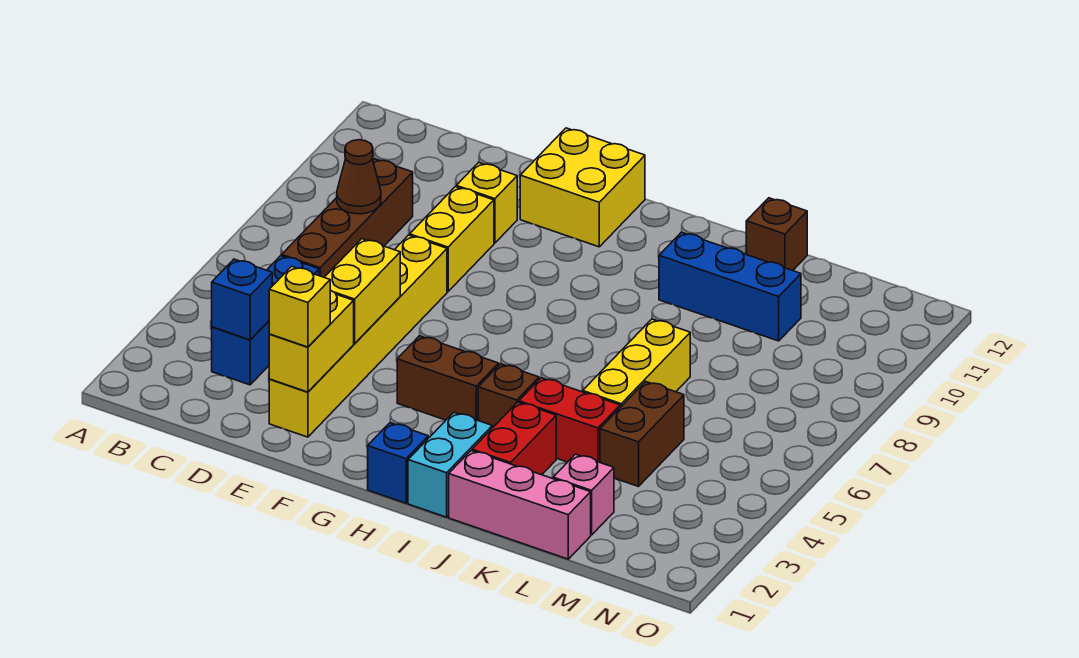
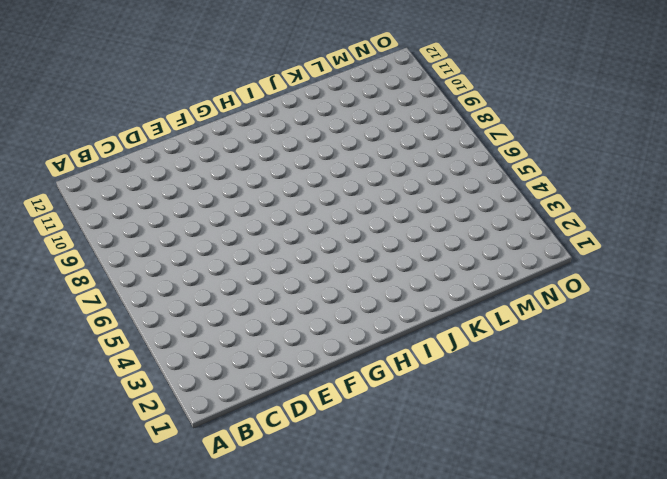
none -> blue brick C3:C5 level 1
none -> brown brick C6:C9 level 1
none -> yellow brick E2:E7 level 1

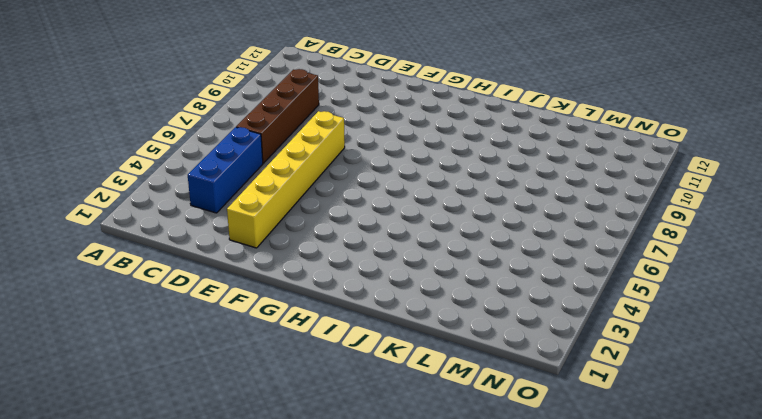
none -> yellow brick E8:E9 level 1
none -> yellow brick E10 level 1
none -> yellow brick F11:G12 level 1

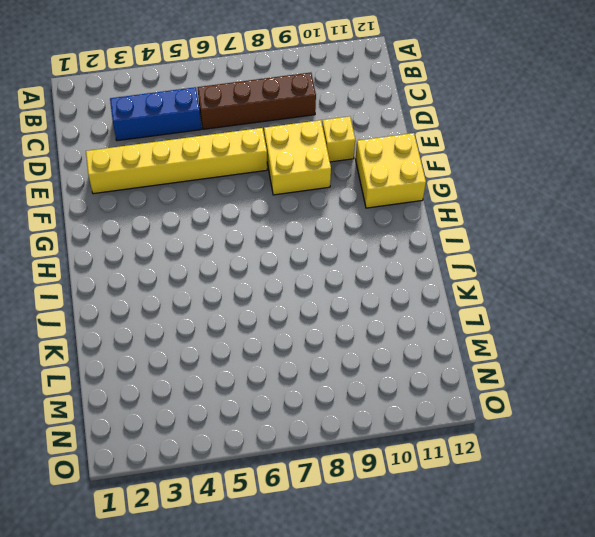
yellow brick E8:F9 level 1 -> yellow brick E8:E9 level 1
none -> brown brick G4:H4 level 1
none -> blue brick H1 level 1
none -> cyan brick I1:I2 level 1

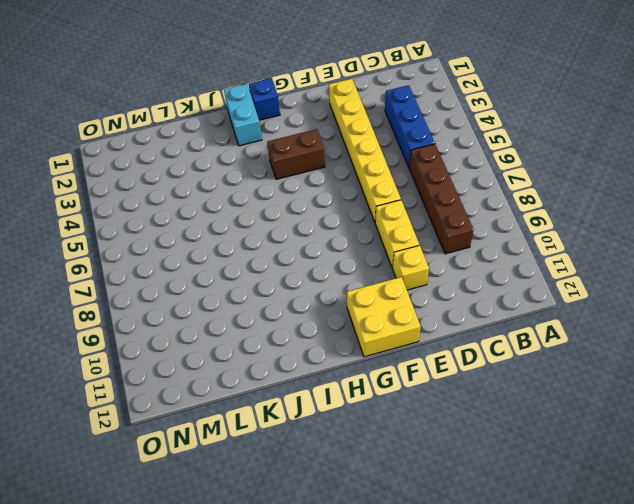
none -> brown brick I4 level 1
none -> pink brick J1:L1 level 1
none -> red brick J2:J3 level 1

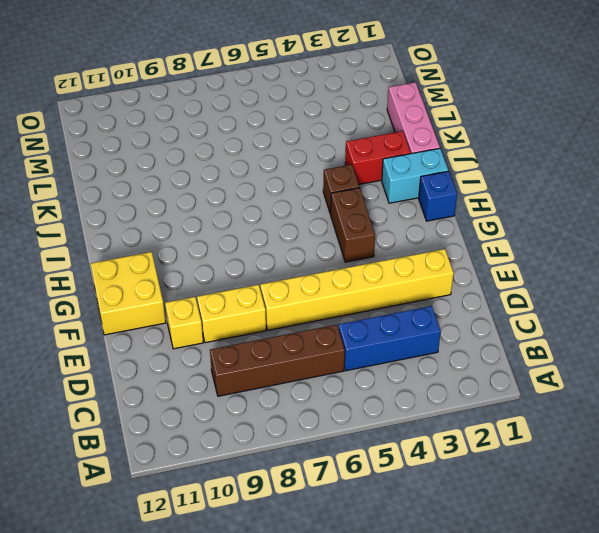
none -> red brick J4:K4 level 1
none -> blue brick J10:L10 level 1
none -> yellow brick K5:K7 level 1

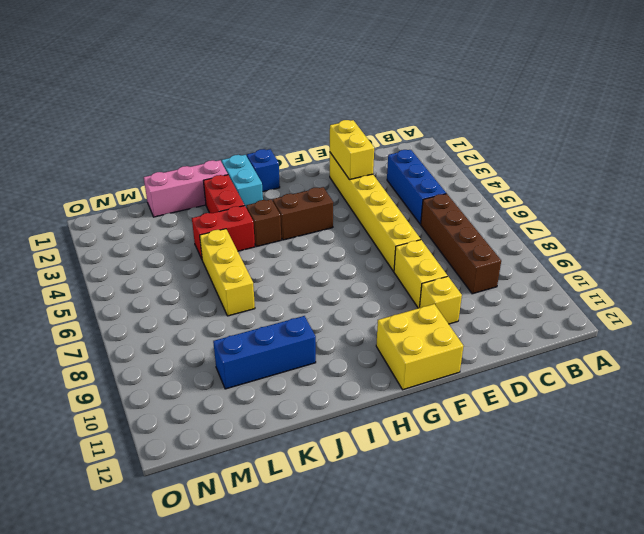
none -> brown brick K12 level 1
none -> pink brick L2 level 1
none -> brown brick L4:L5 level 1

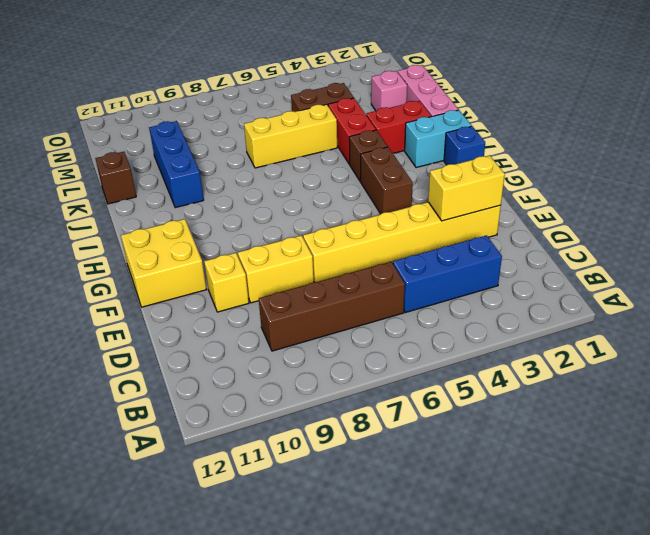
none -> blue brick C3 level 2
none -> brown cone C8 level 2
none -> yellow brick E4:E5 level 2

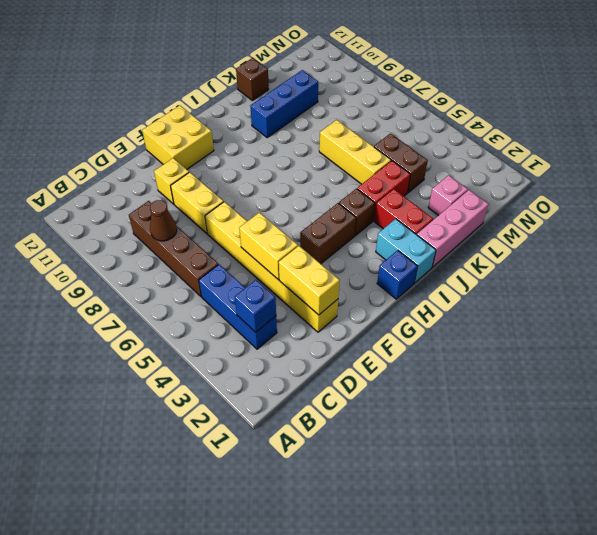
none -> yellow brick E2 level 3

